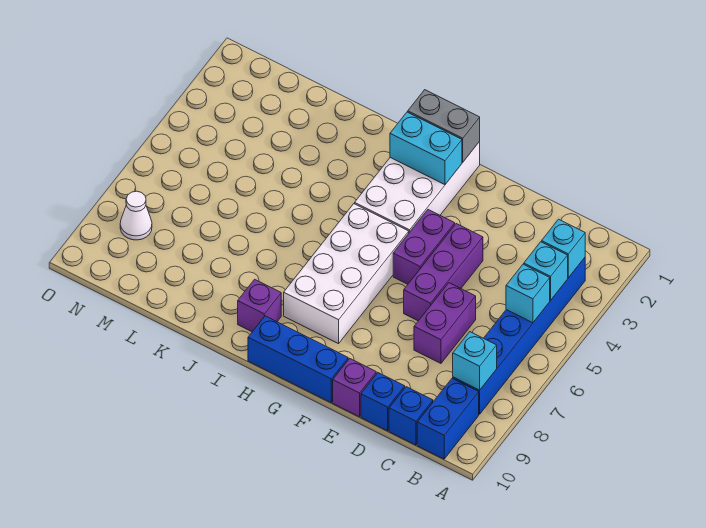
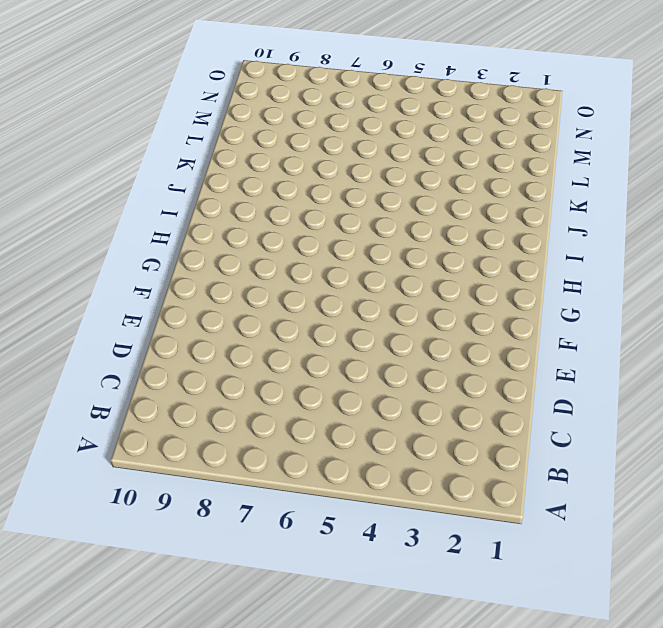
none -> blue brick B3:B8 level 1
none -> blue brick B9:B10 level 1
none -> blue brick C10 level 1

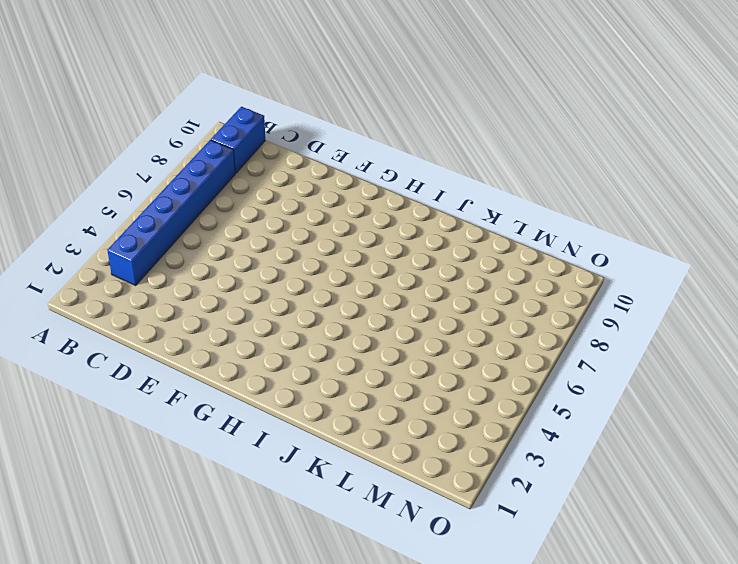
none -> blue brick C10 level 1
none -> purple brick D6:D7 level 1
none -> blue brick D10 level 1

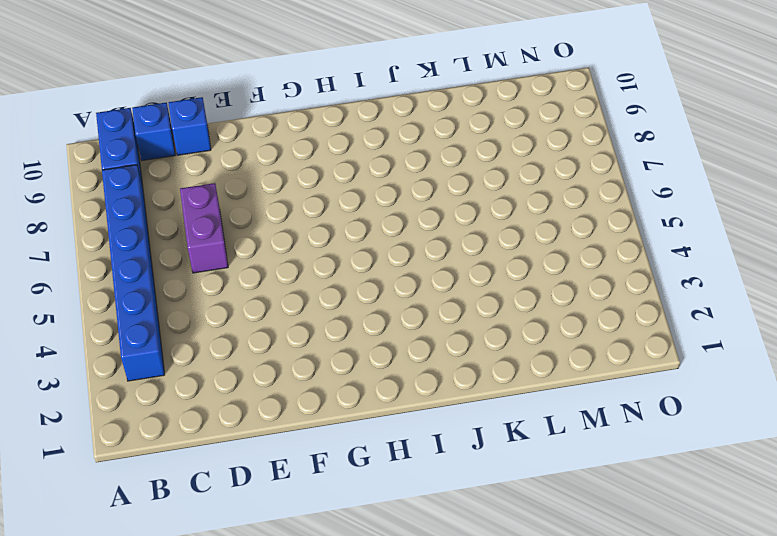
none -> purple brick E4:E6 level 1
none -> purple brick E10 level 1
none -> purple brick F4:F5 level 1

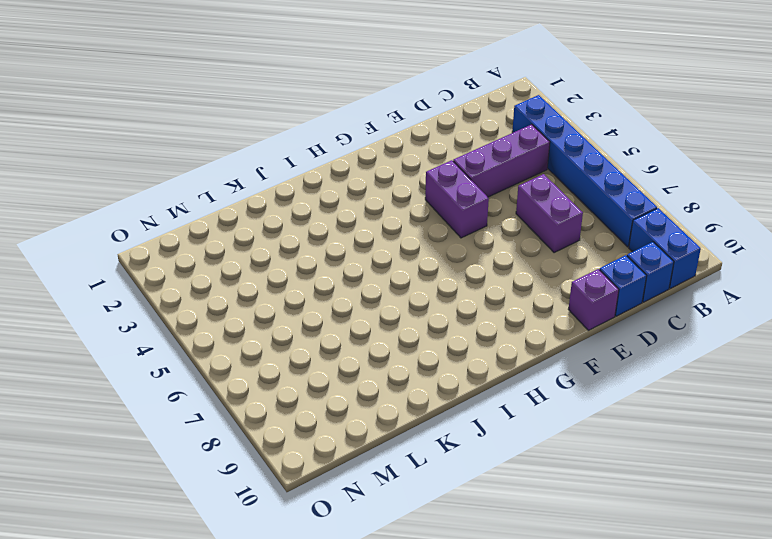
purple brick C4:E4 level 1 -> purple brick E4:E6 level 1
none -> blue brick F10:H10 level 1
none -> white brick G1:H4 level 1
none -> white brick G5:H8 level 1

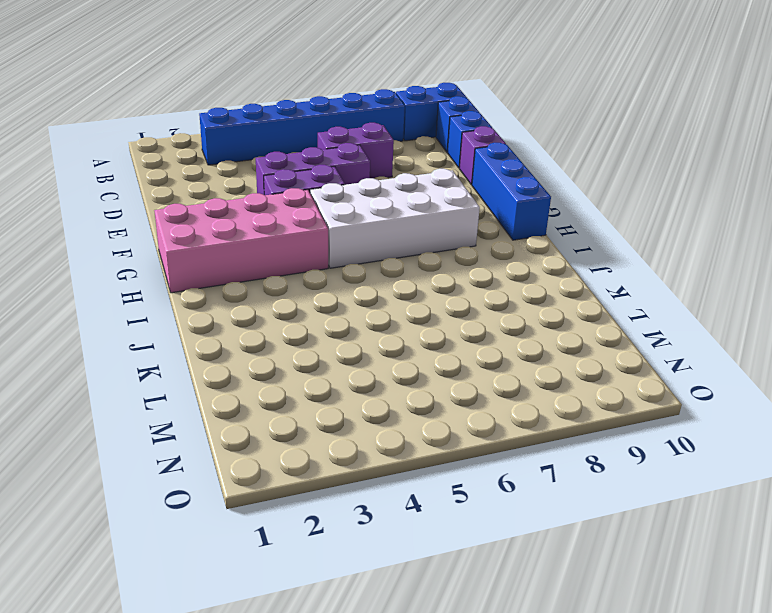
pink brick G1:H4 level 1 -> white brick G1:H4 level 1
none -> purple brick I9 level 1
none -> white cone N8 level 1
none -> cyan brick B3 level 2

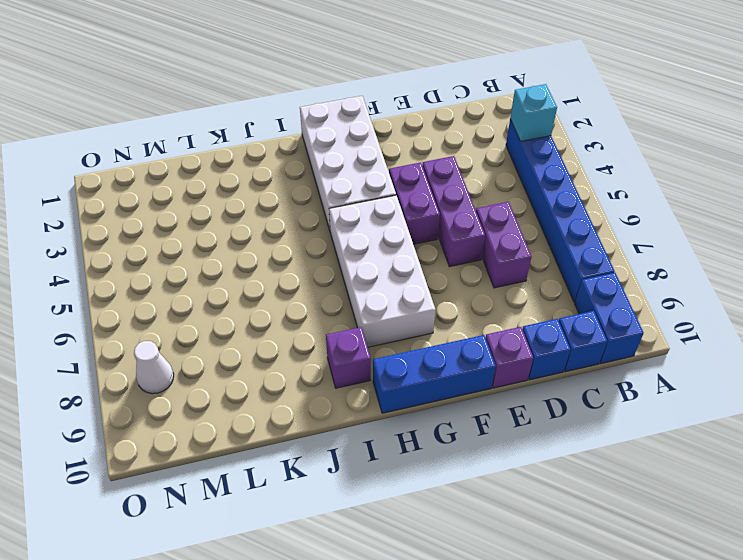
none -> cyan brick B4 level 2
none -> cyan brick B5 level 2
none -> cyan brick B8 level 2

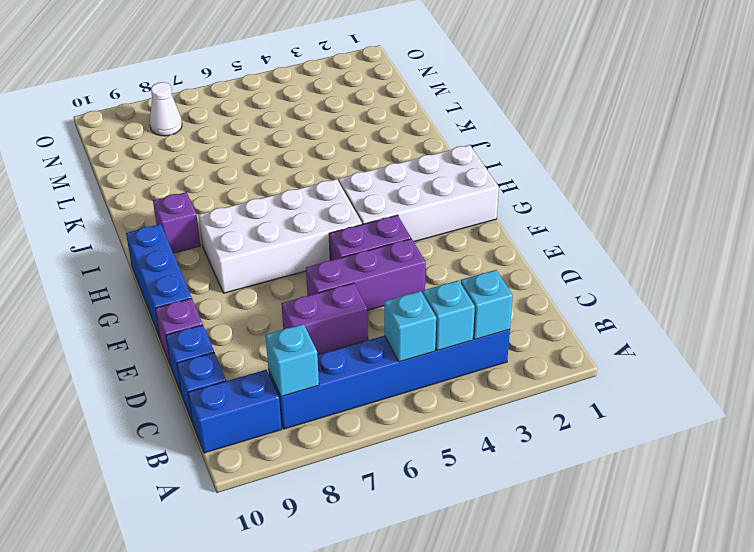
none -> grey brick G1:H1 level 2
none -> cyan brick G2:H2 level 2

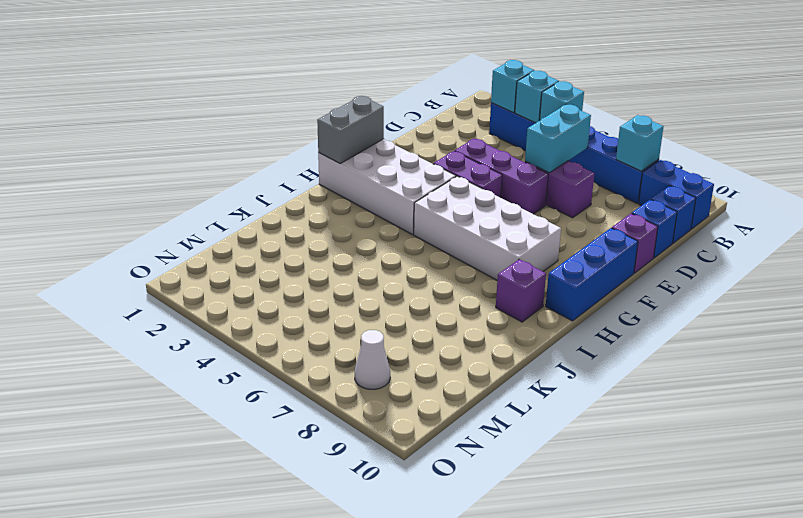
cyan brick C6:D6 level 2 -> cyan brick G2:H2 level 2

